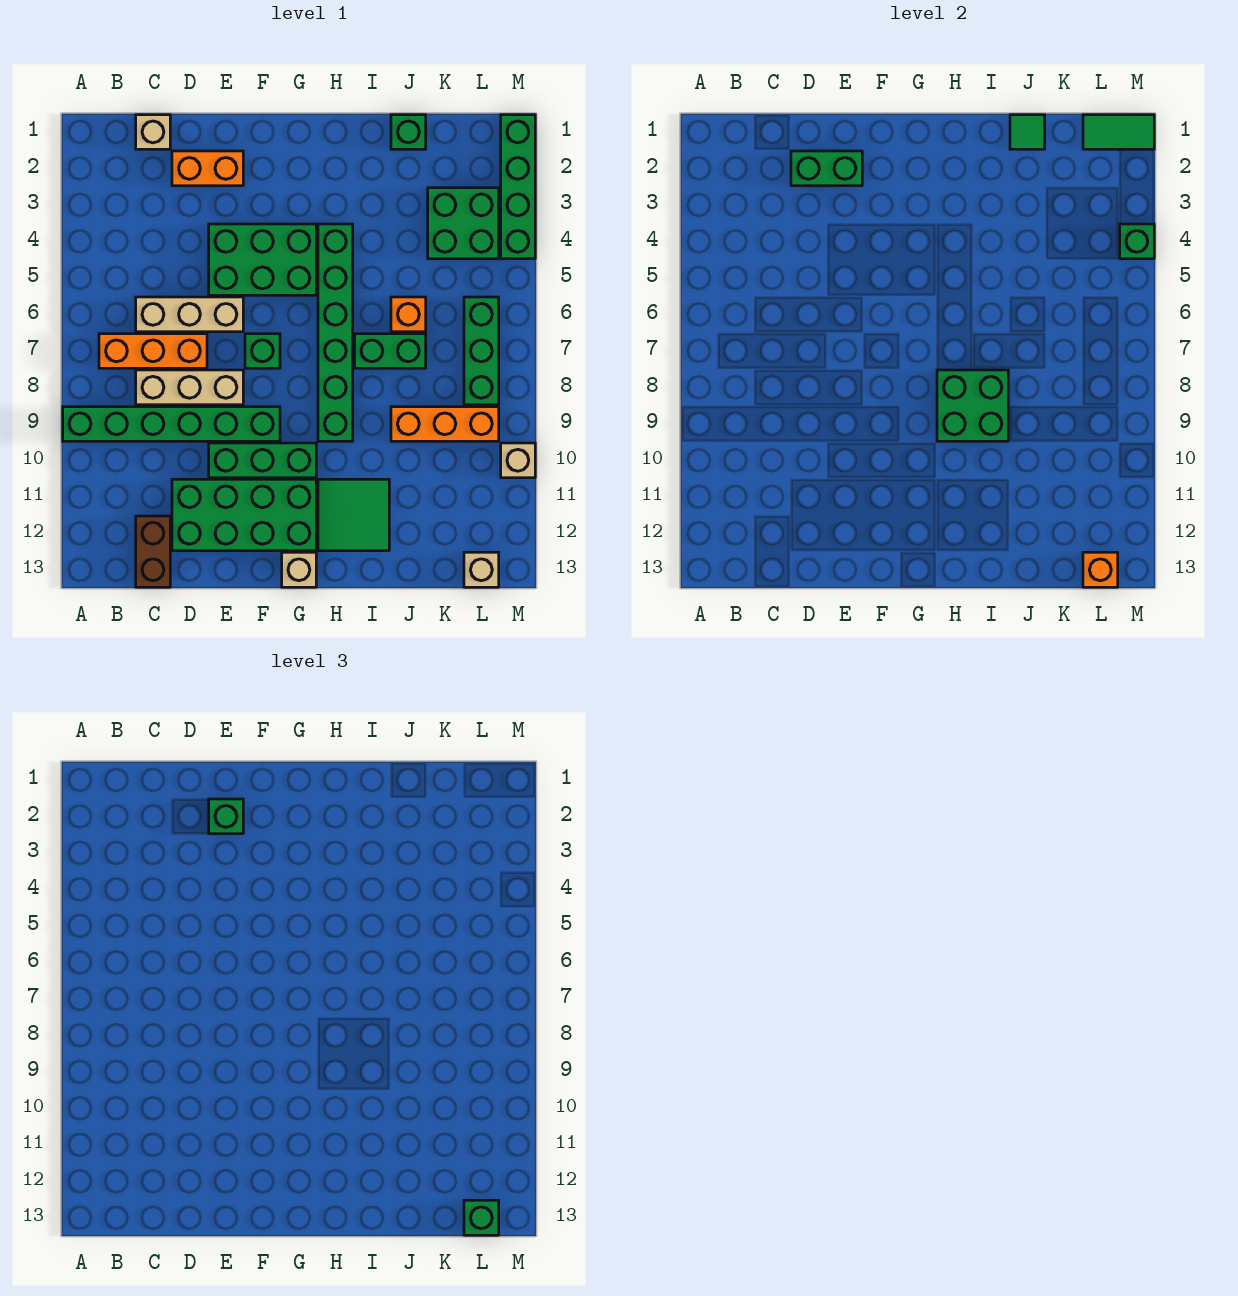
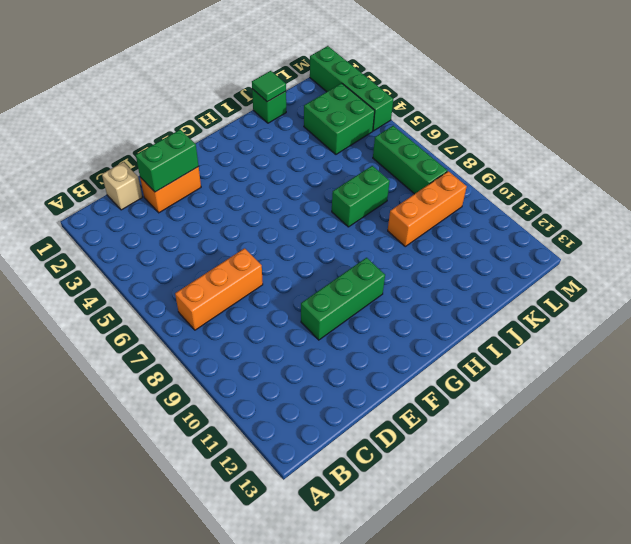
none -> green brick A9:F9 level 1
none -> tan brick C6:E6 level 1
none -> tan brick C8:E8 level 1
none -> brown brick C12:C13 level 1

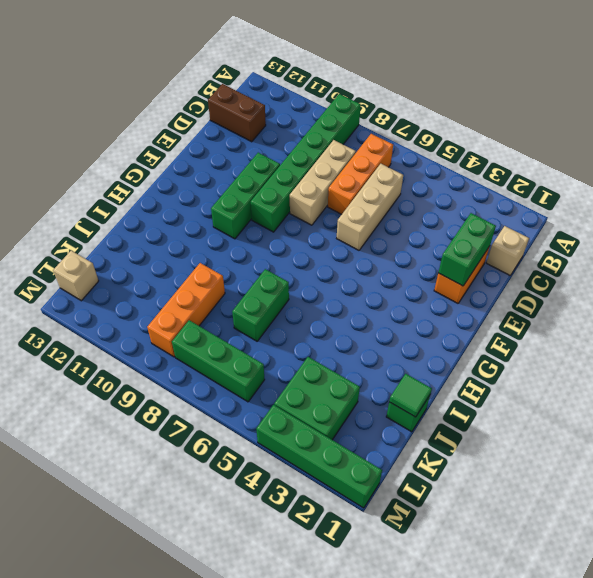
none -> green brick D11:G12 level 1
none -> green brick E4:G5 level 1
none -> green brick F7 level 1
none -> tan brick G13 level 1

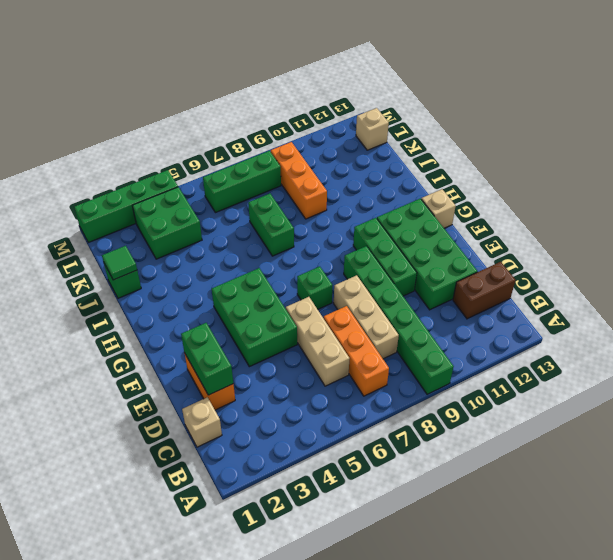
none -> green brick H4:H9 level 1
none -> green tile H11:I12 level 1
none -> orange brick J6 level 1
none -> tan brick M10 level 1

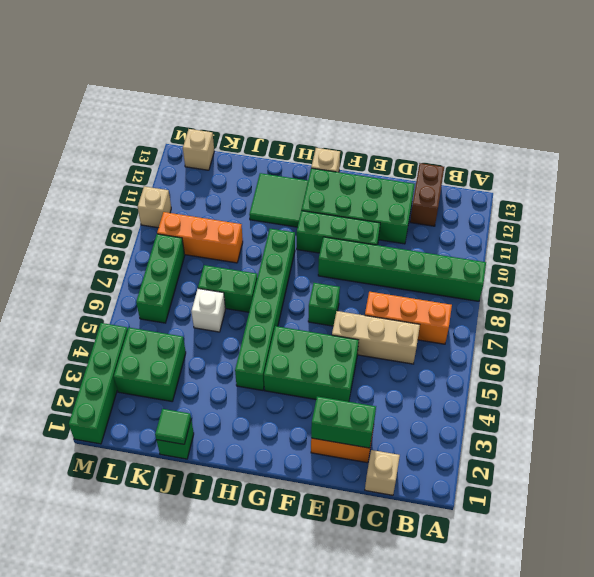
white brick J6 level 1 -> orange brick J6 level 1
none -> tan brick C8:E8 level 1
none -> green brick H8:I9 level 2
none -> green tile L1:M1 level 2
none -> orange brick L13 level 2

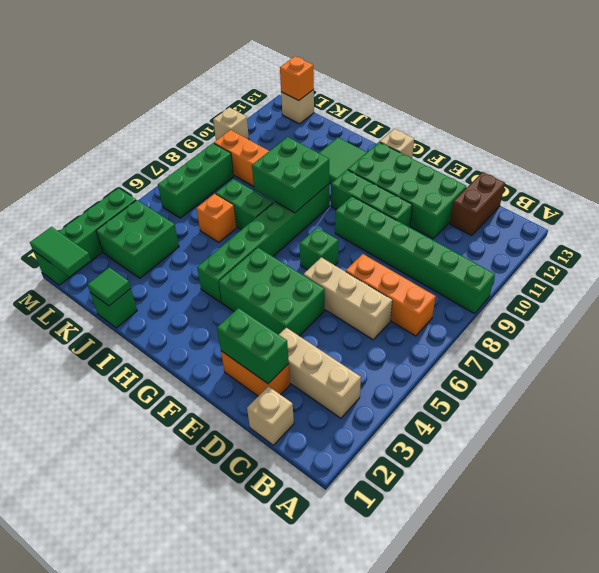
tan brick B3:D3 level 1 -> tan brick C8:E8 level 1
none -> green brick M4 level 2
none -> green brick E2 level 3
none -> green brick L13 level 3

